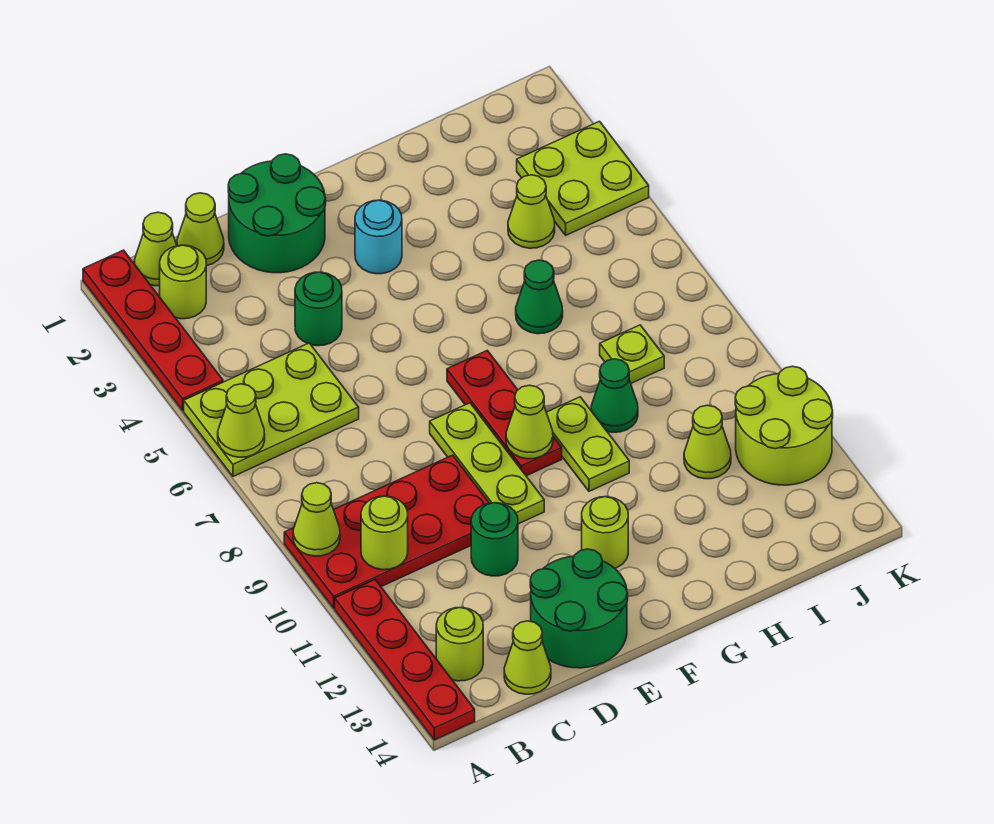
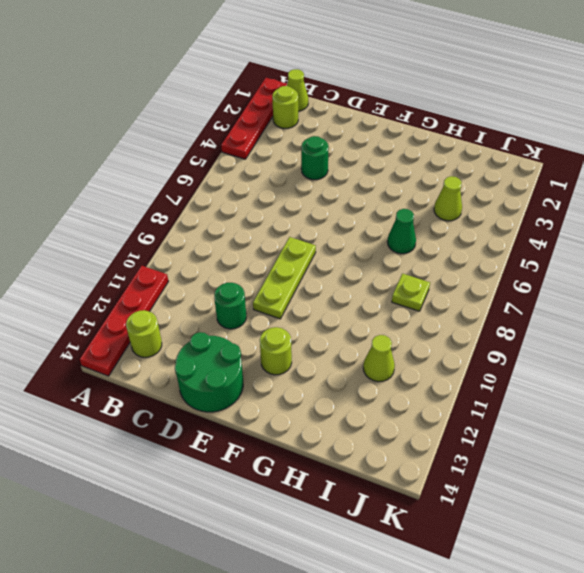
none -> lime plate A5:C6 level 1
none -> red plate A9:D10 level 1
none -> lime cone C1 level 1

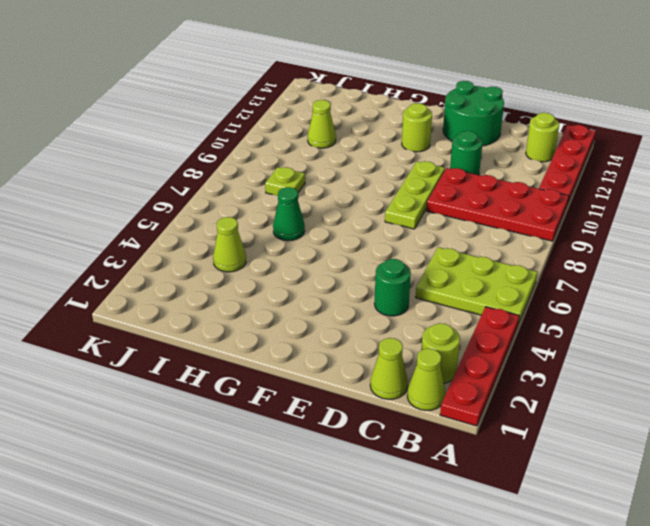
none -> lime cone C14 level 1
none -> green round brick D1:E2 level 1
none -> cyan round brick F3 level 1

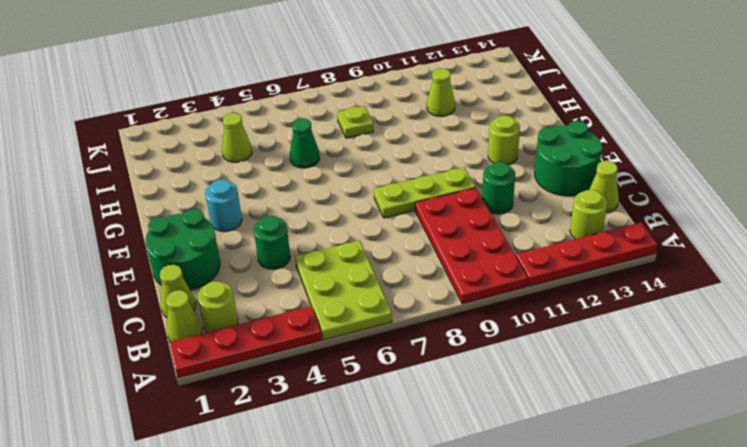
none -> red plate F7:F9 level 1
none -> lime plate G9:G10 level 1
none -> green cone H9 level 1

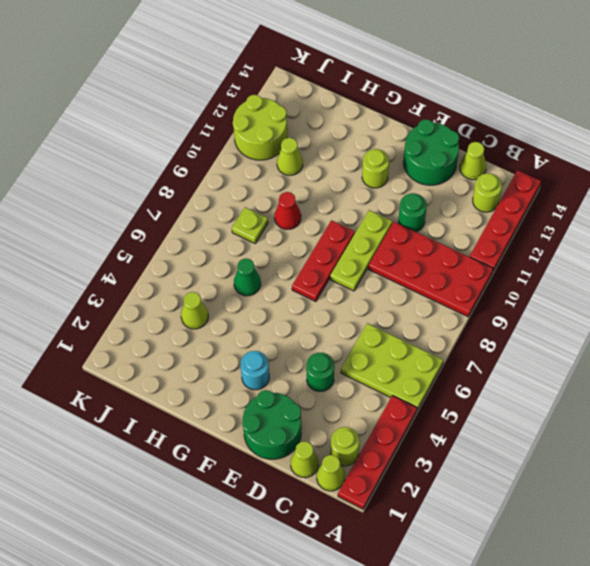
red cone H9 level 1 -> green cone H9 level 1
none -> lime plate G9:G10 level 1
none -> lime plate J3:K4 level 1
none -> lime cone A6 level 2

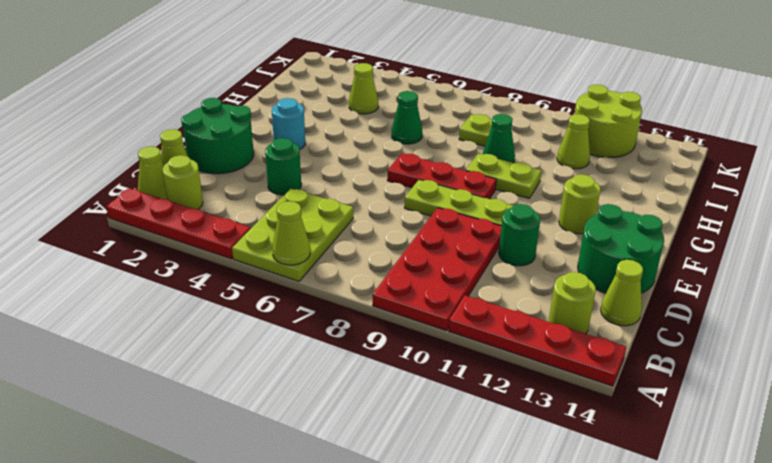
none -> lime plate J3:K4 level 1
none -> lime cone A9 level 2
none -> lime round brick B10 level 2

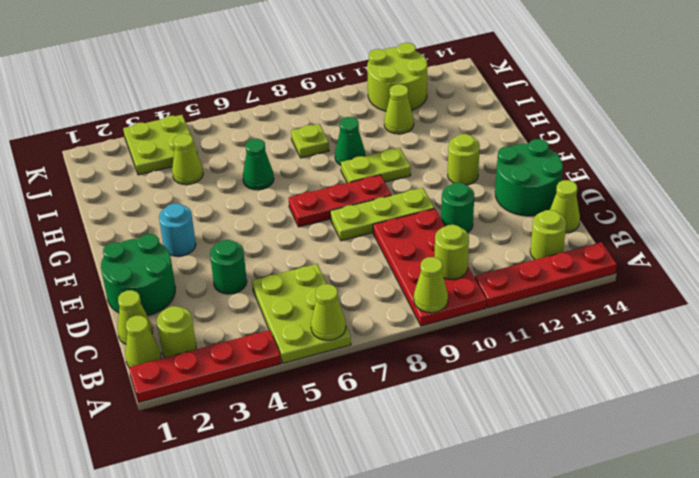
none -> lime cone F9 level 2

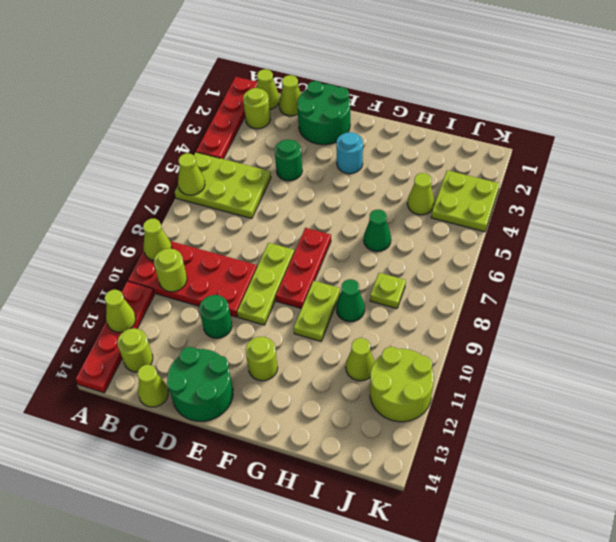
lime cone A12 level 2 -> lime cone F9 level 2

